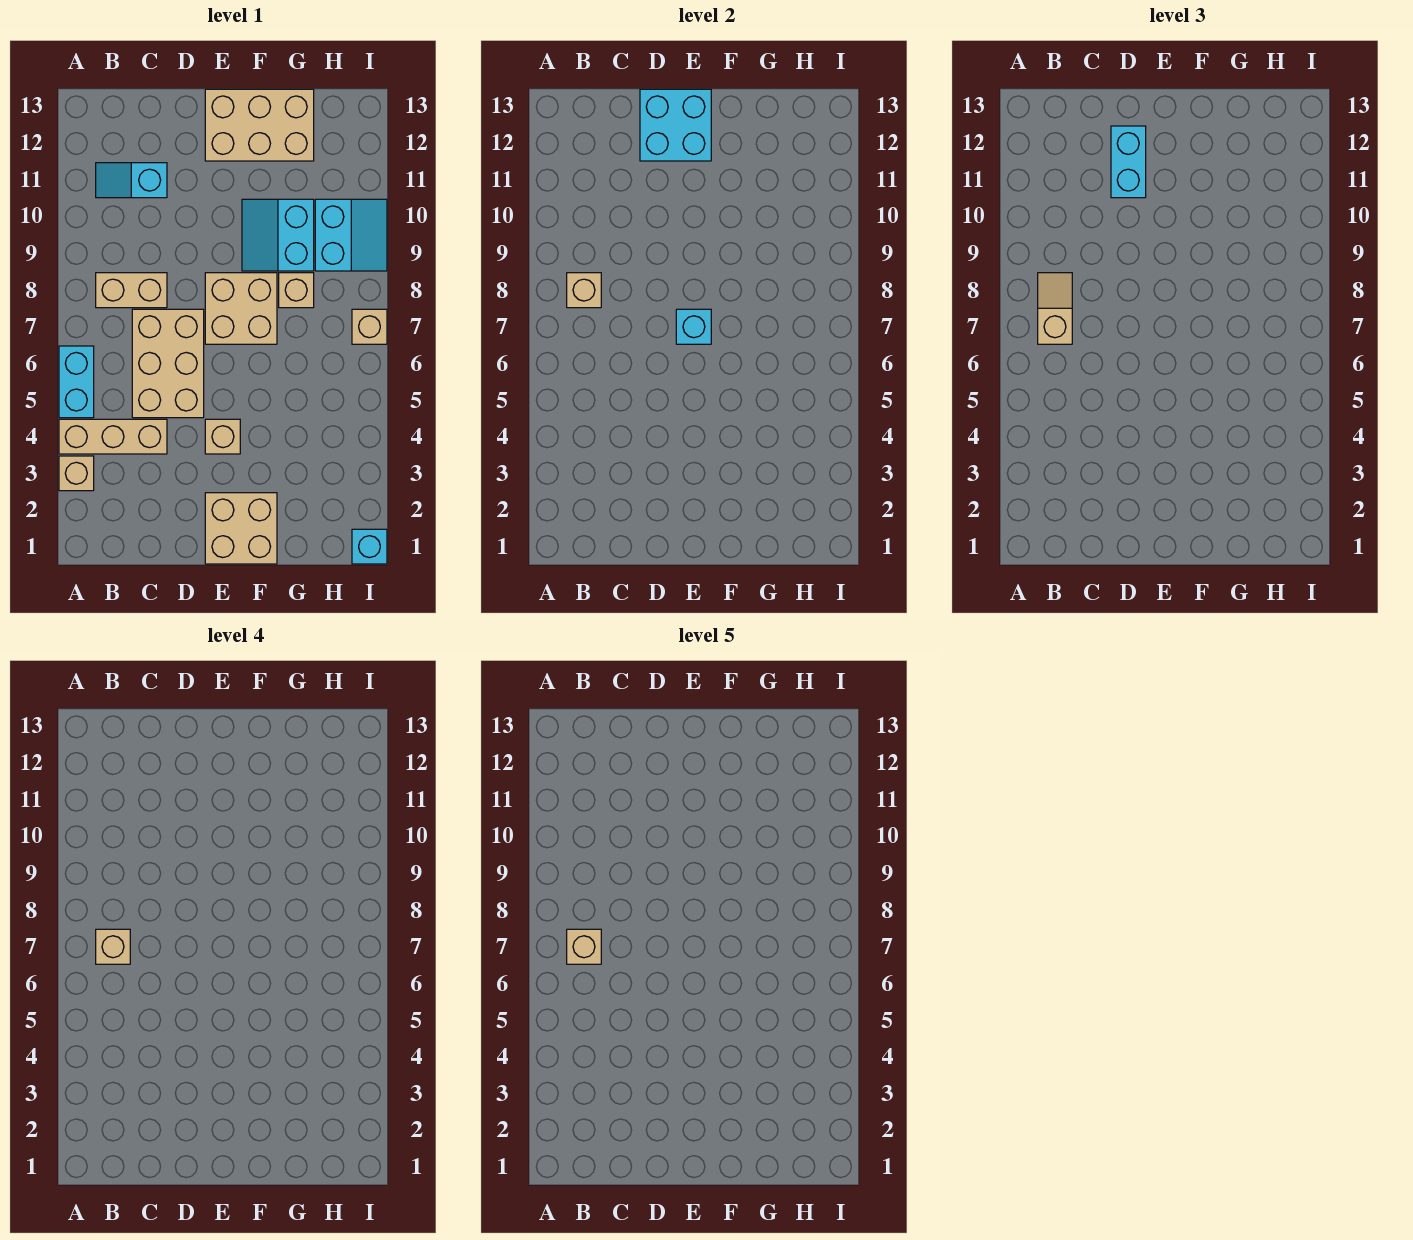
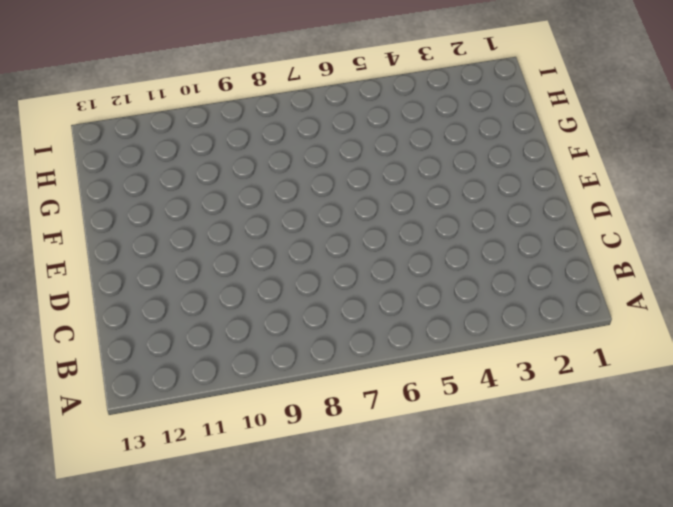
none -> tan brick A3 level 1
none -> tan brick A4:C4 level 1
none -> cyan brick A5:A6 level 1

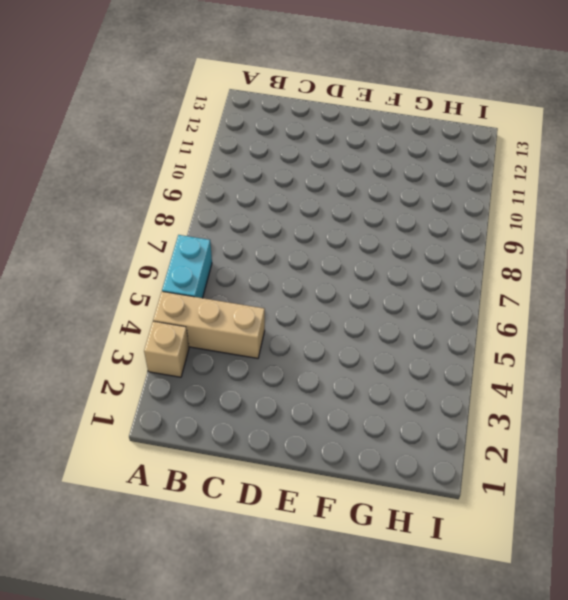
none -> tan brick B8:C8 level 1
none -> cyan slope B11:C11 level 1 top C
none -> tan brick C5:D7 level 1

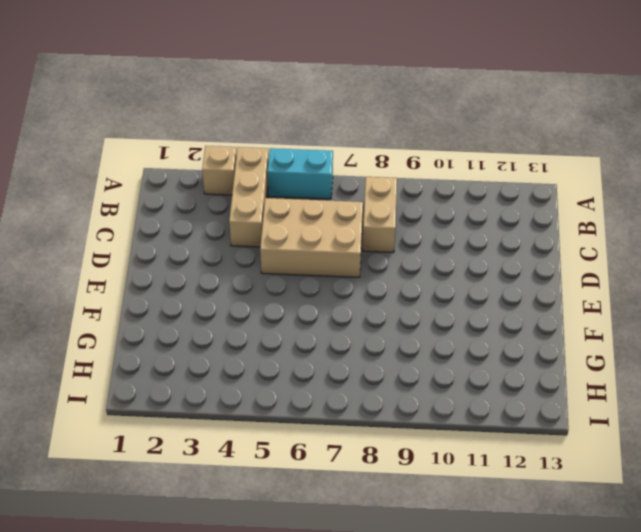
none -> cyan slope B11:C11 level 1 top C
none -> tan brick E1:F2 level 1
none -> tan brick E4 level 1

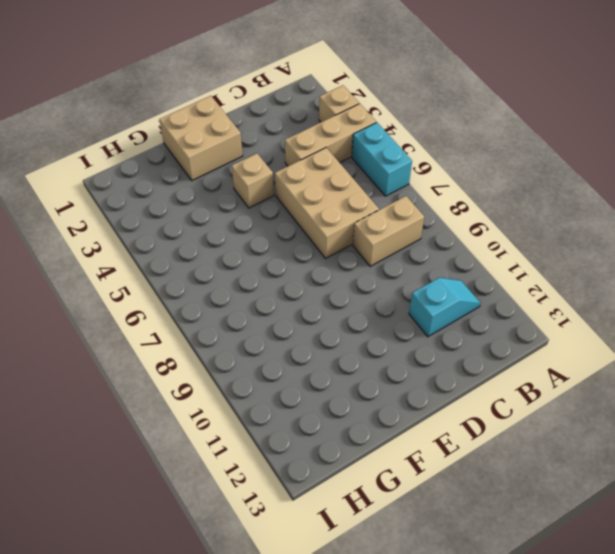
none -> tan brick E7:F8 level 1
none -> tan brick E12:G13 level 1
none -> cyan slope F9:G10 level 1 top G

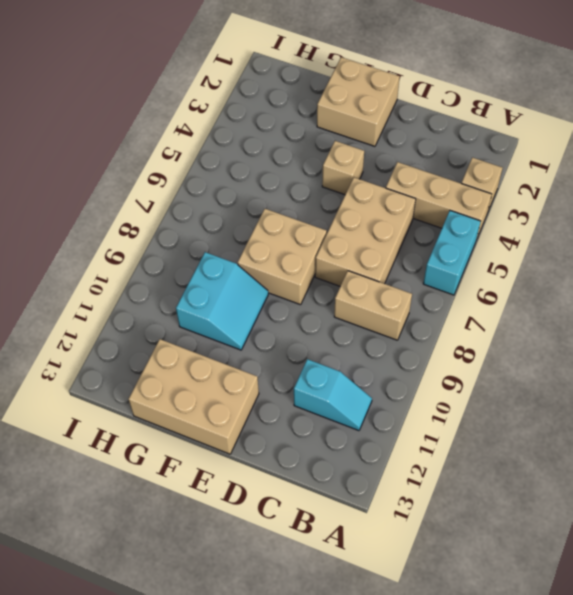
none -> tan brick G8 level 1
none -> cyan slope H9:I10 level 1 top H
none -> cyan brick I1 level 1

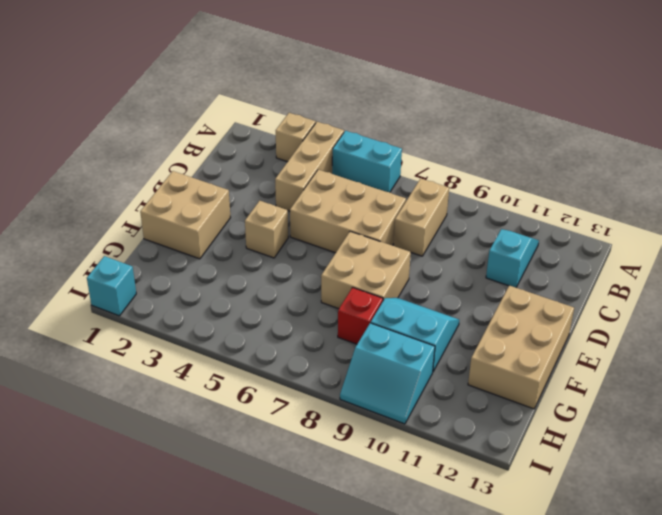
red brick G8 level 1 -> tan brick G8 level 1
none -> tan brick I7 level 1
none -> tan brick B8 level 2
none -> cyan brick D12:E13 level 2

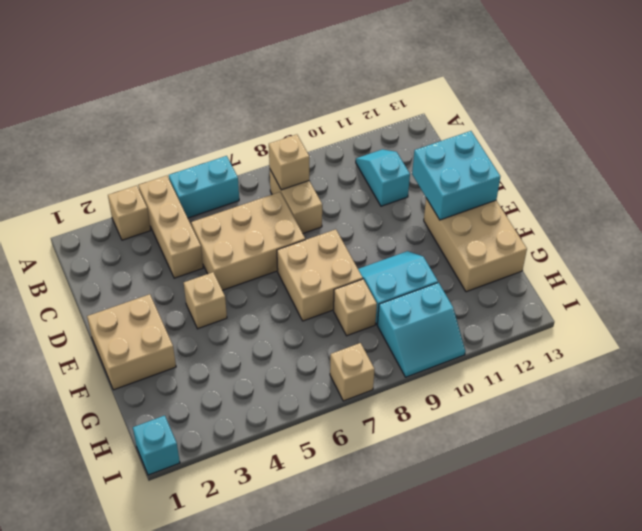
none -> cyan brick E7 level 2
none -> tan slope B7:B8 level 3 top 7
none -> cyan brick D11:D12 level 3

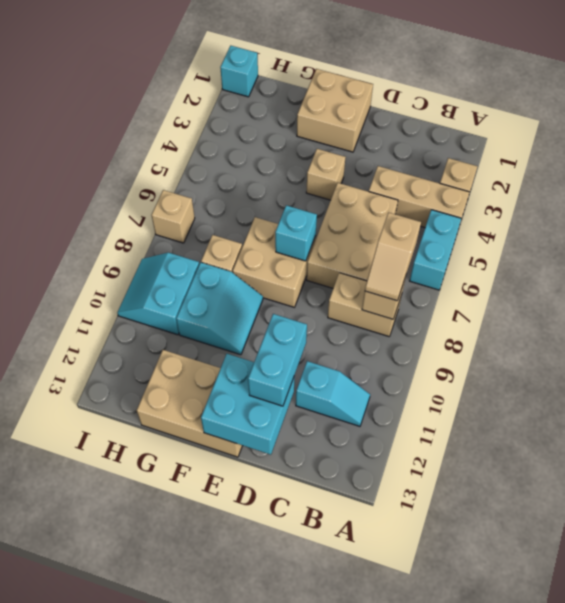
none -> tan brick B7 level 4
none -> tan brick B7 level 5

